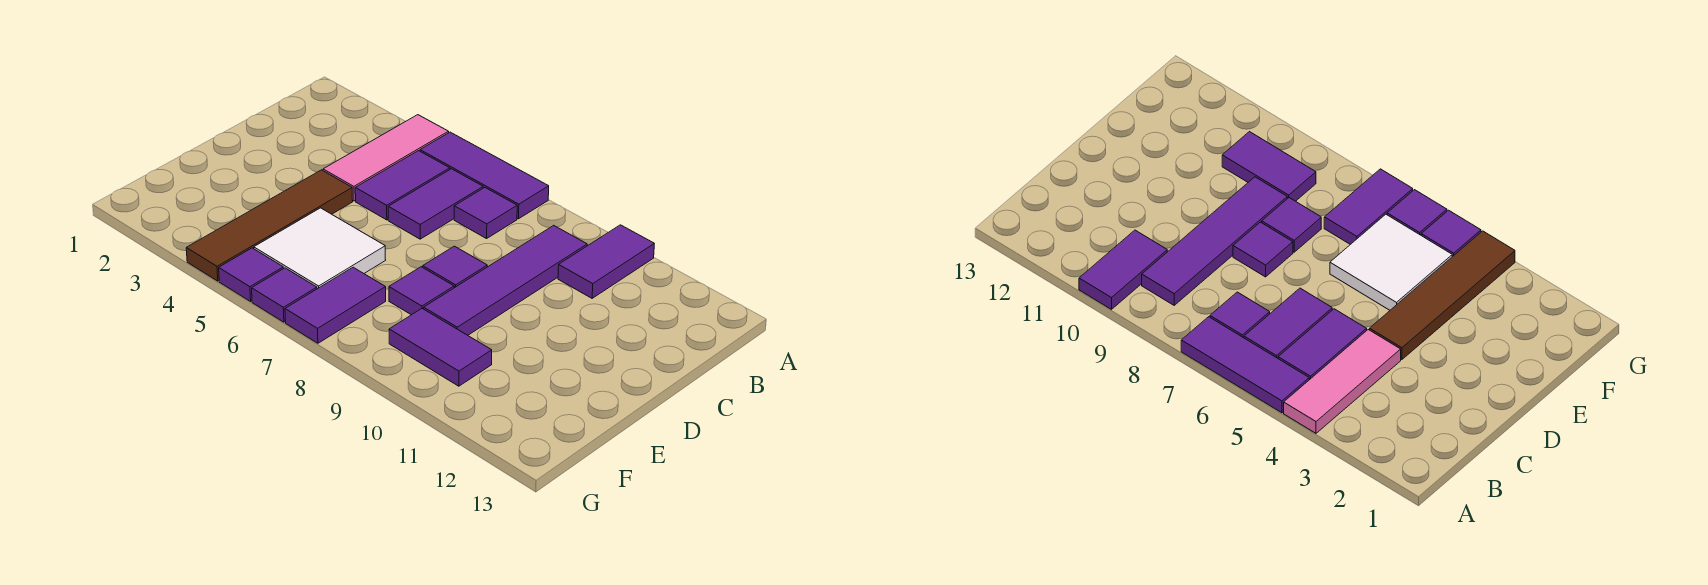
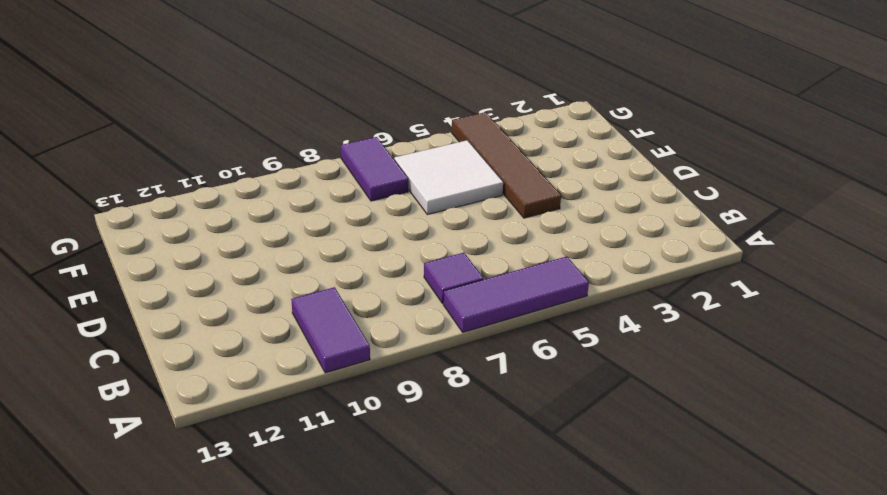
none -> pink tile A4:C4 level 1
none -> purple tile B5:C5 level 1
none -> purple tile B6:C6 level 1

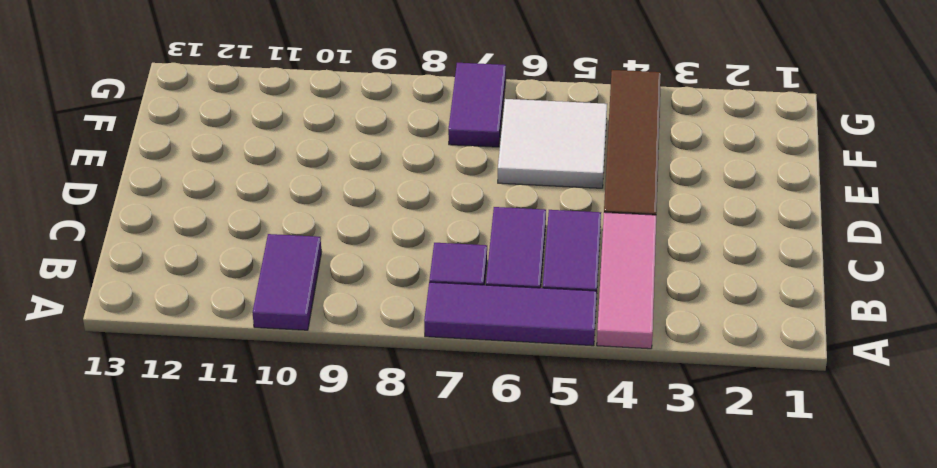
none -> purple tile B9:E9 level 1
none -> purple tile D8 level 1
none -> purple tile E8 level 1

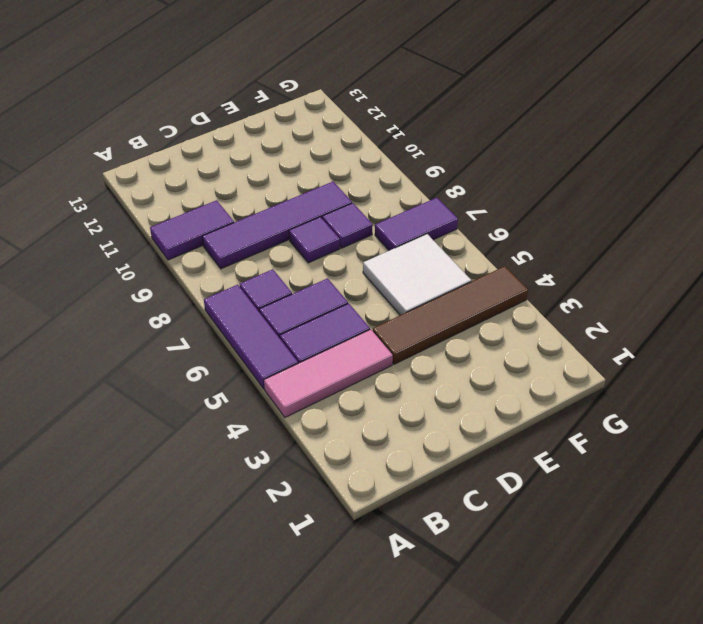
none -> purple tile F9:F10 level 1
none -> purple tile G5 level 1
none -> purple tile G6 level 1

